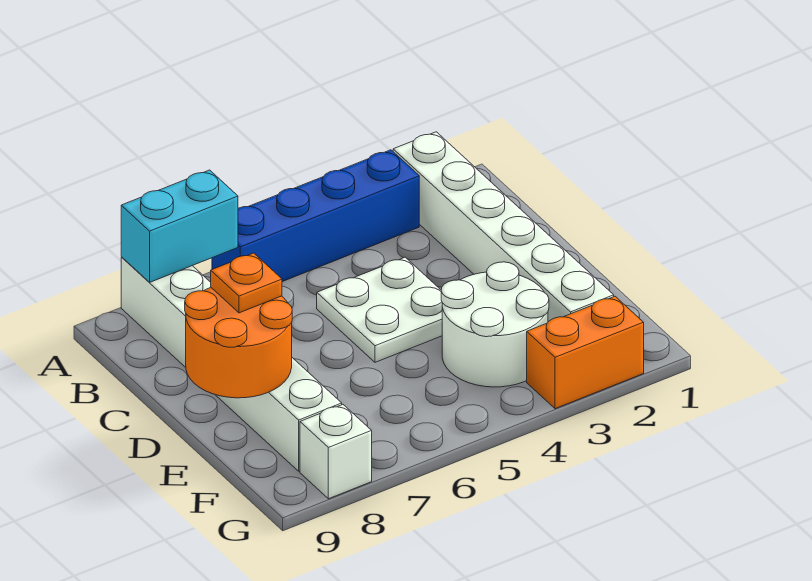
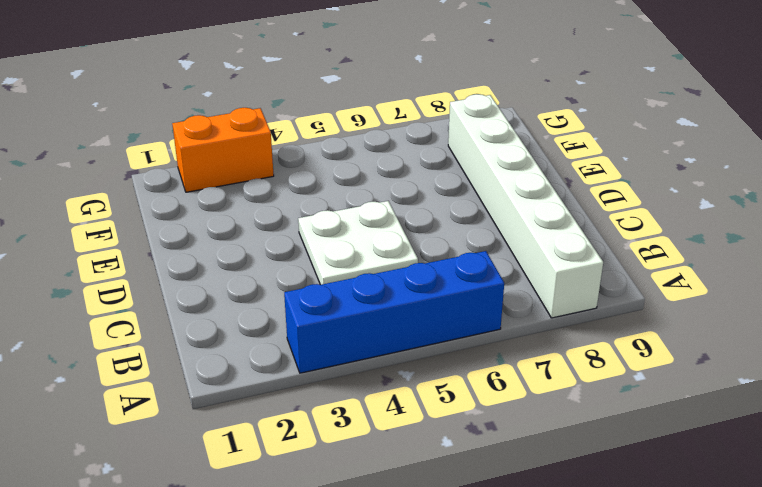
none -> white brick A2:F2 level 1
none -> white round brick E3:F4 level 1

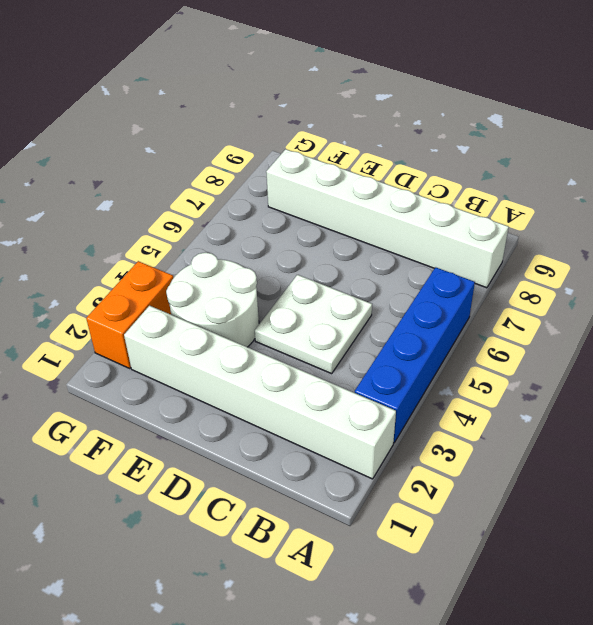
none -> white brick G8 level 1
none -> cyan brick A7:A8 level 2

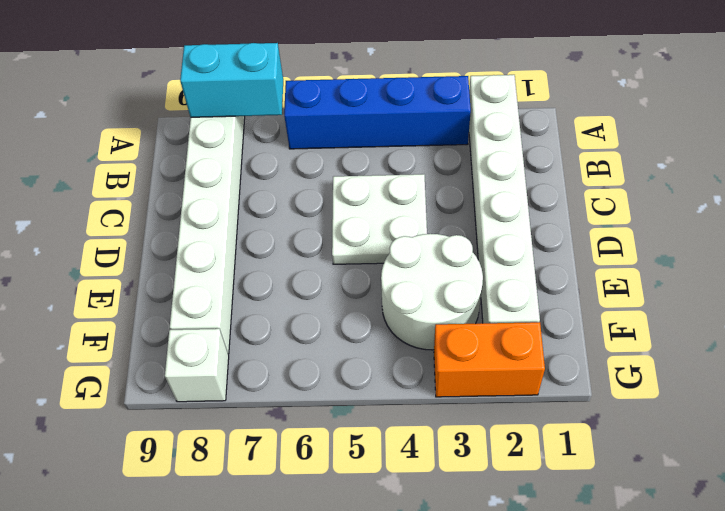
none -> orange round brick D8:E9 level 2
none -> orange plate D8 level 3

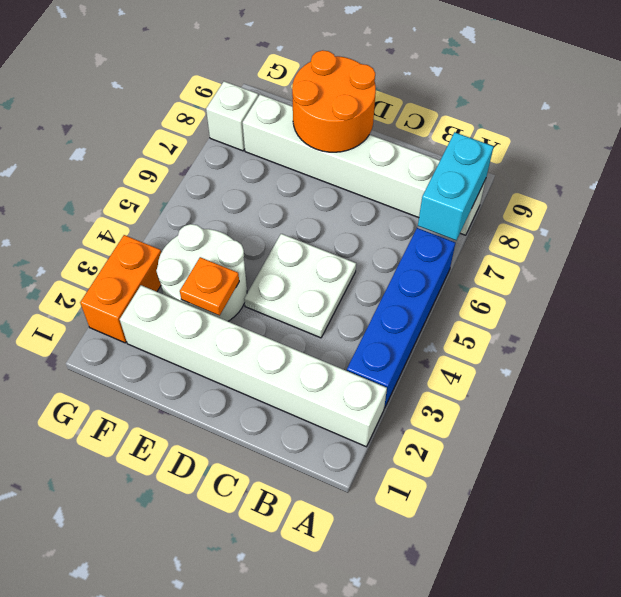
orange plate E3 level 2 -> orange plate D8 level 3

